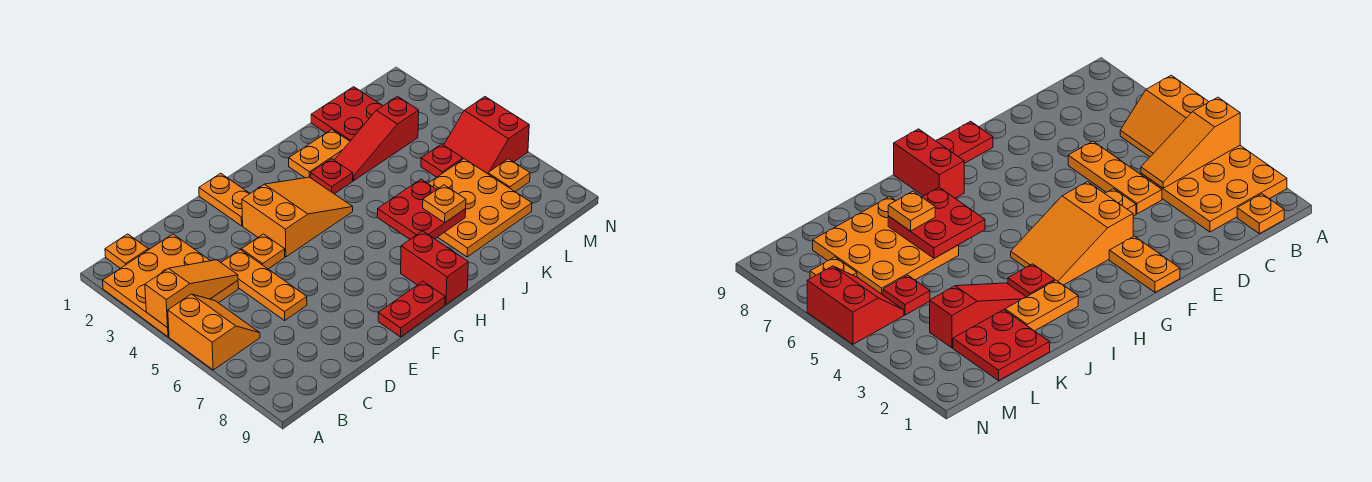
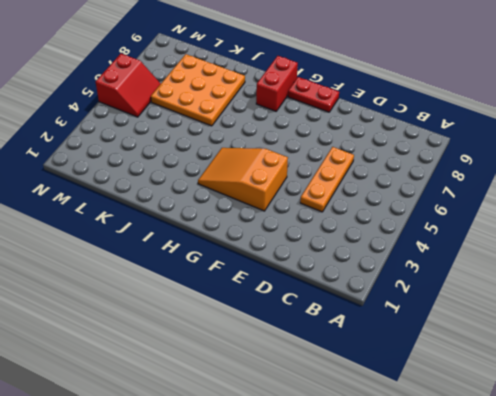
none -> orange plate A2:C4 level 1
none -> orange slope A5:B6 level 1 top A
none -> orange plate B1 level 1

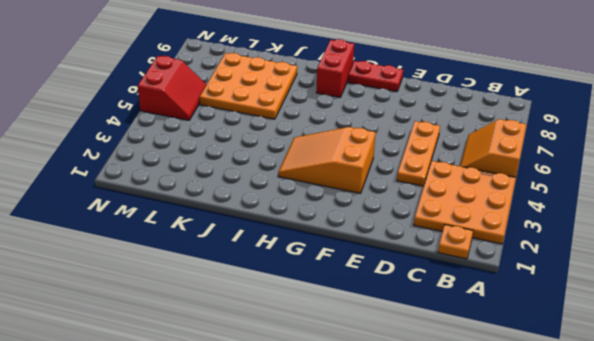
none -> orange plate E4 level 1
none -> orange plate F1:F2 level 1
none -> orange plate I2:J2 level 1

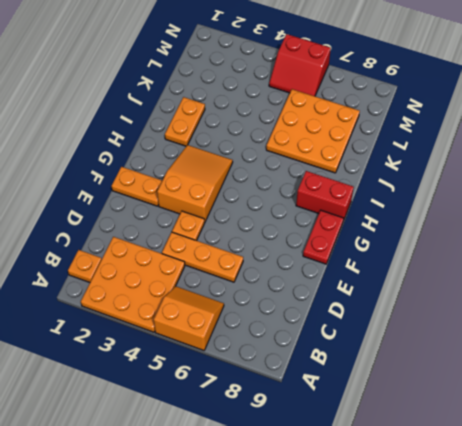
none -> red plate I3 level 1
none -> red slope J3:L3 level 1 top L
none -> red plate K1:L2 level 1

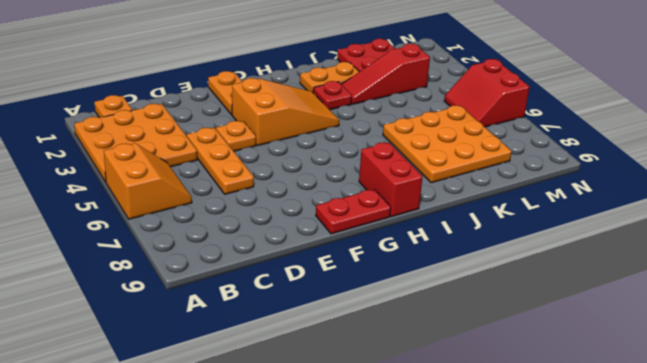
none -> red plate L5 level 1
none -> orange plate M7 level 1
none -> orange slope A4:C4 level 2 top A

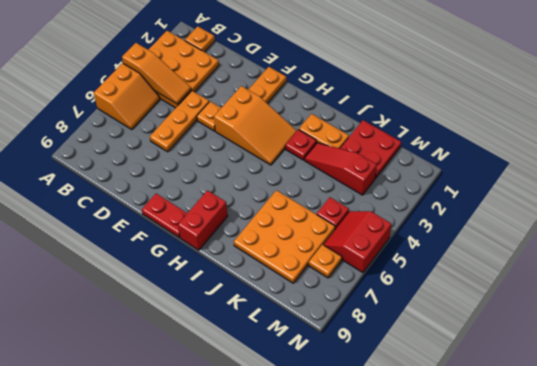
none -> red plate I6:J7 level 2
none -> orange plate J7 level 3

